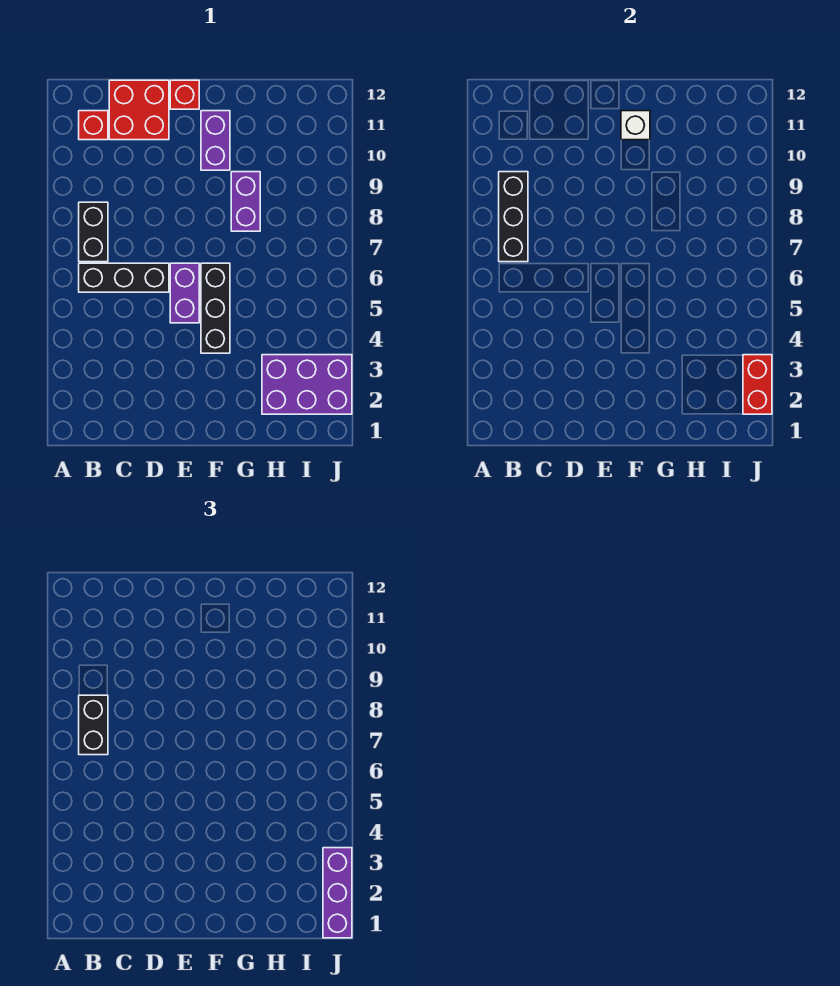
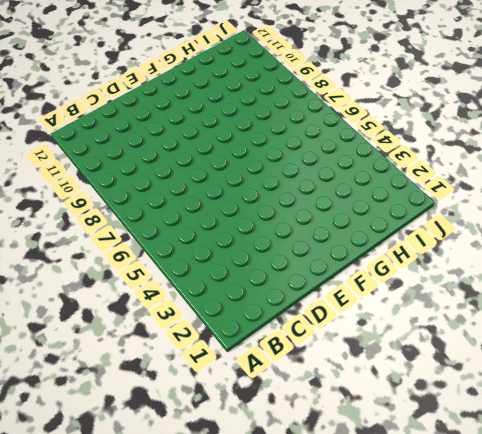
none -> black brick B6:D6 level 1
none -> black brick B7:B8 level 1
none -> red brick B11 level 1

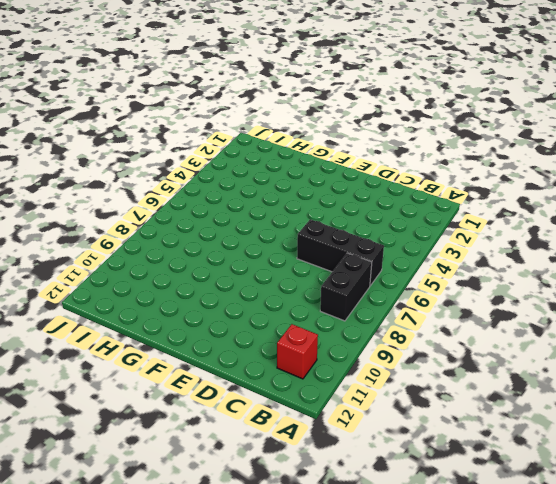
none -> red brick C11:D12 level 1
none -> purple brick E5:E6 level 1
none -> red brick E12 level 1

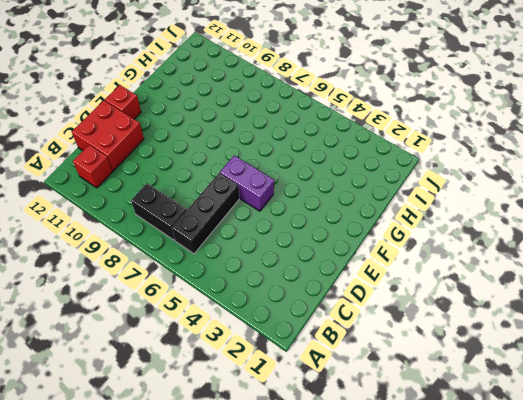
none -> black brick F4:F6 level 1
none -> purple brick F10:F11 level 1
none -> purple brick G8:G9 level 1

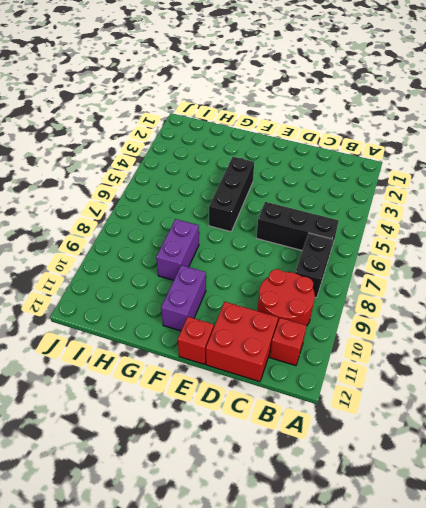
red round brick B9:C10 level 1 -> none
none -> purple brick E5:E6 level 1
none -> purple brick H2:J3 level 1
none -> black brick B7:B9 level 2

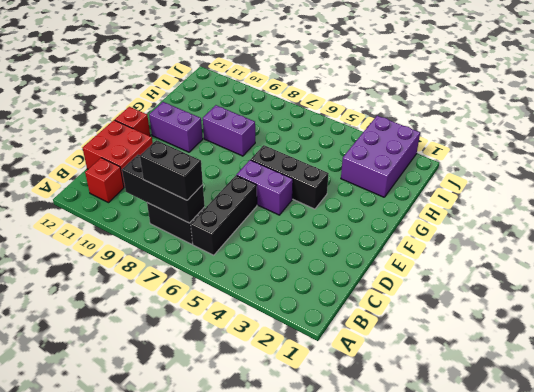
none -> white brick F11 level 2
none -> red brick J2:J3 level 2
none -> purple brick J1:J3 level 3

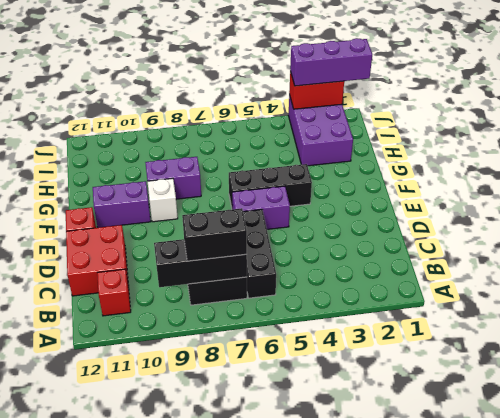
white brick F9 level 1 -> white brick F11 level 2

